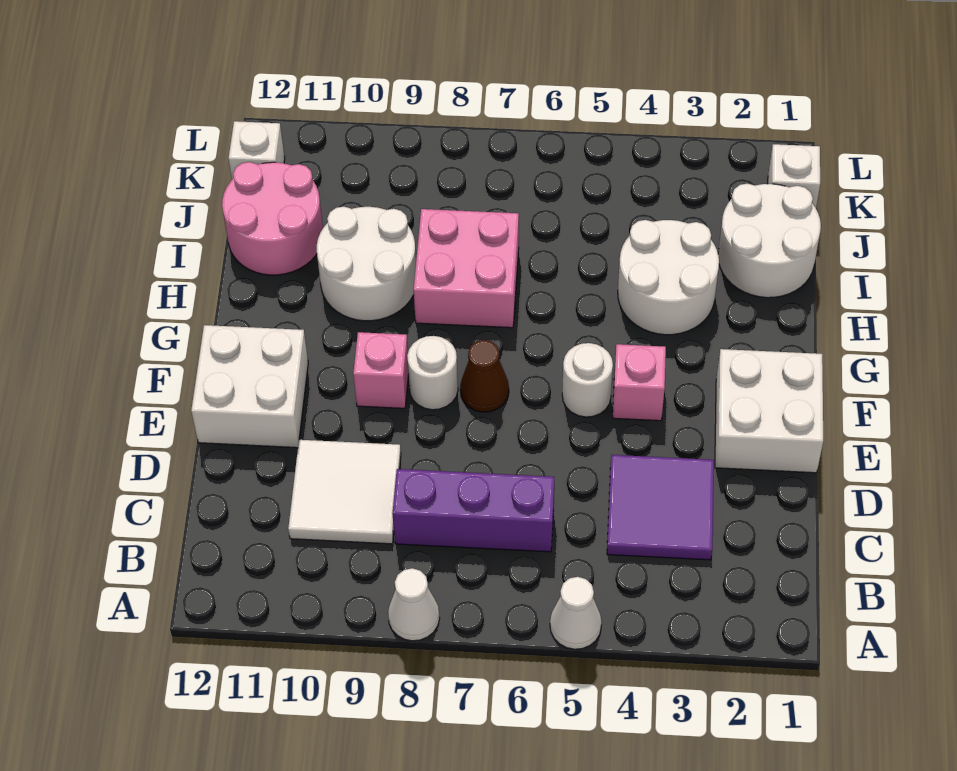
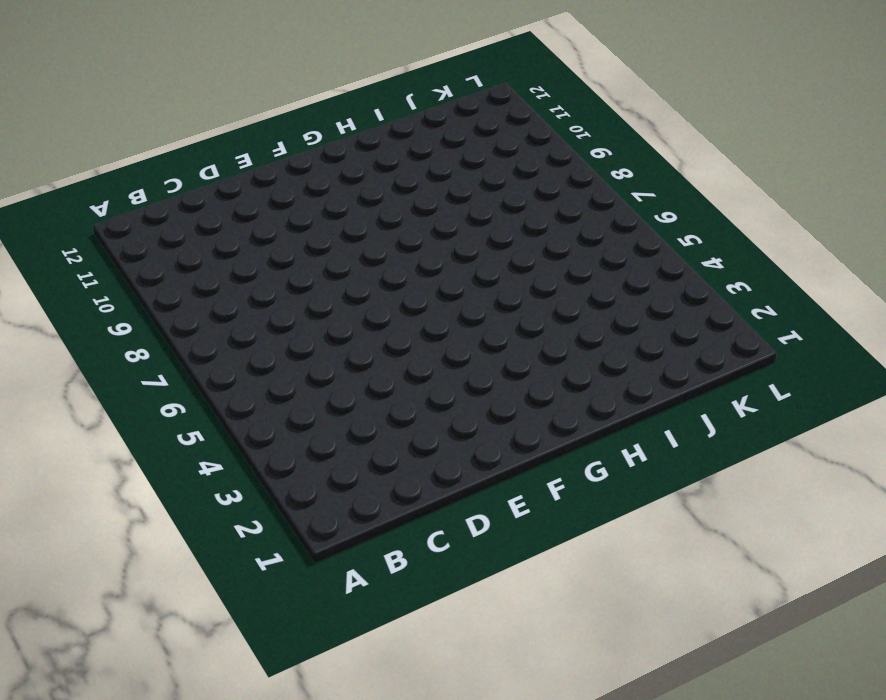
none -> white cone A5 level 1
none -> white cone A8 level 1
none -> purple tile C3:D4 level 1

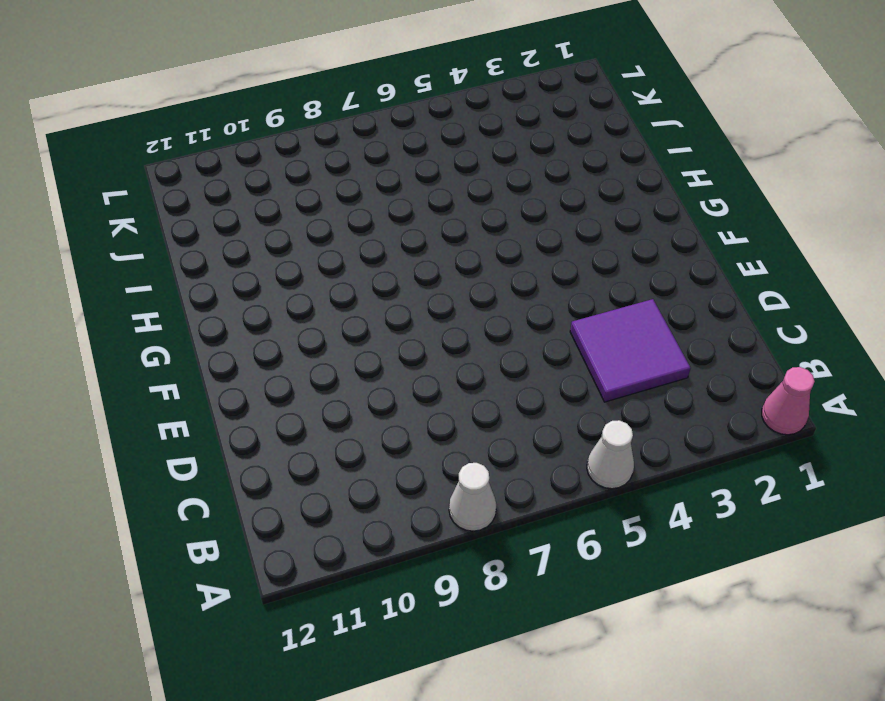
pink cone A1 level 1 -> none
none -> purple brick C6:C8 level 1
none -> white tile C9:D10 level 1
none -> white brick E1:F2 level 1

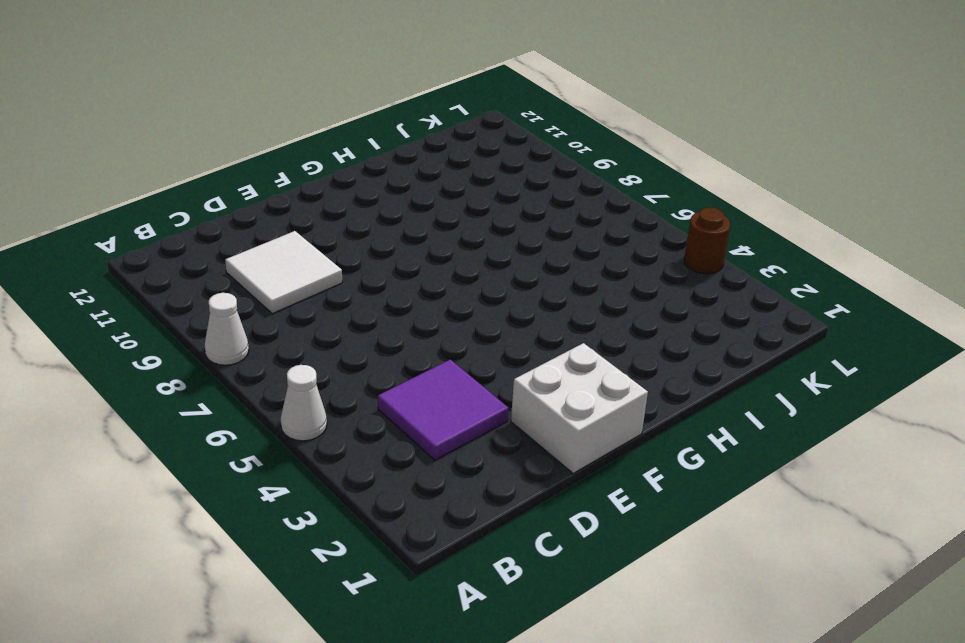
brown round brick L4 level 1 -> none
none -> purple brick C6:C8 level 1
none -> white brick E11:F12 level 1
none -> pink brick F4 level 1

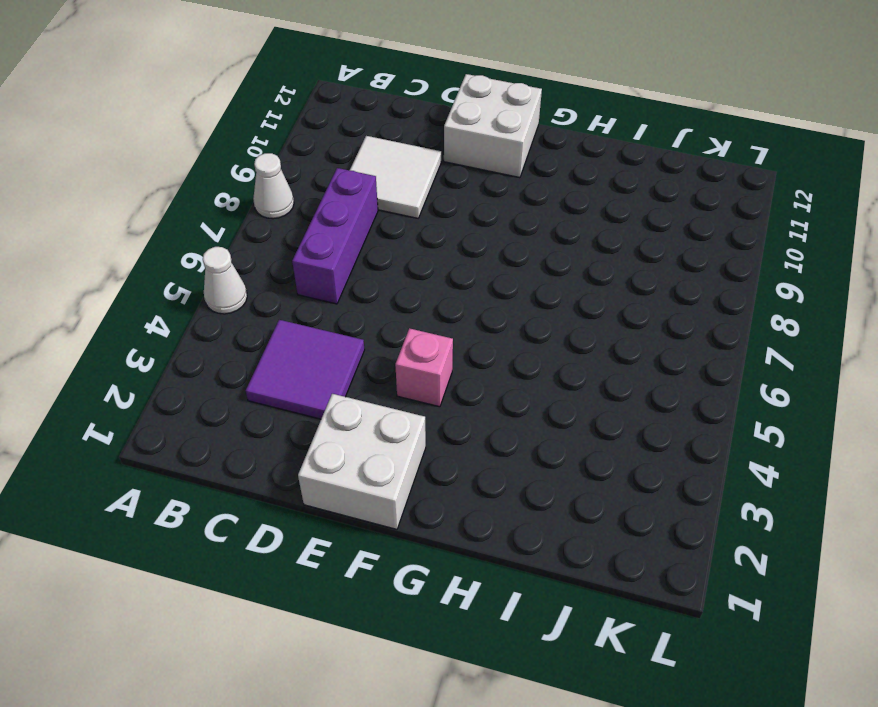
none -> white round brick F5 level 1
none -> brown cone F7 level 1
none -> white round brick F8 level 1

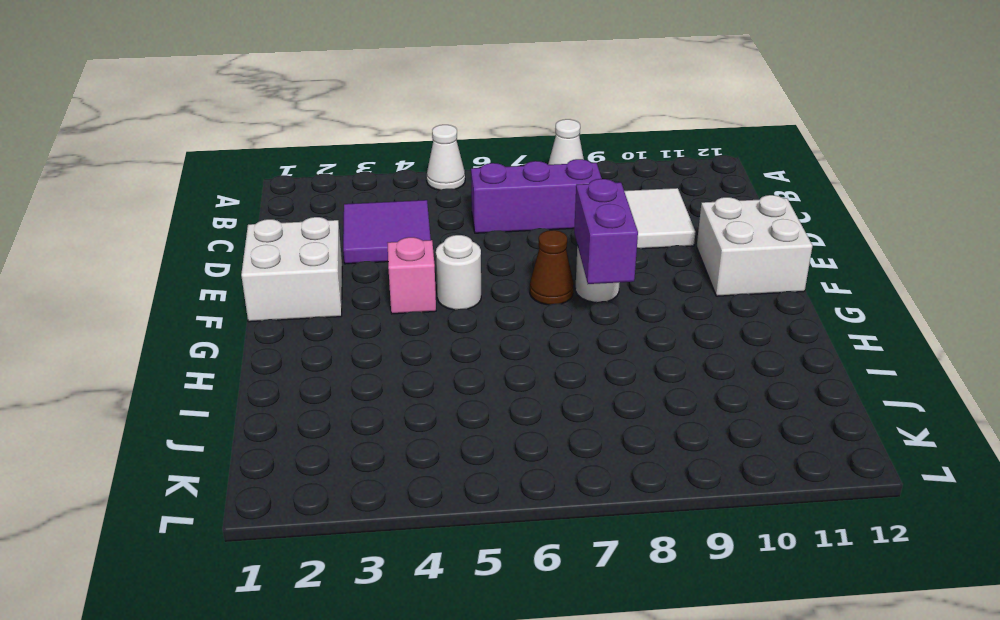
purple brick F8:G8 level 2 -> none
none -> pink brick F9 level 1
none -> white round brick H3:I4 level 1
none -> pink brick H7:I8 level 1

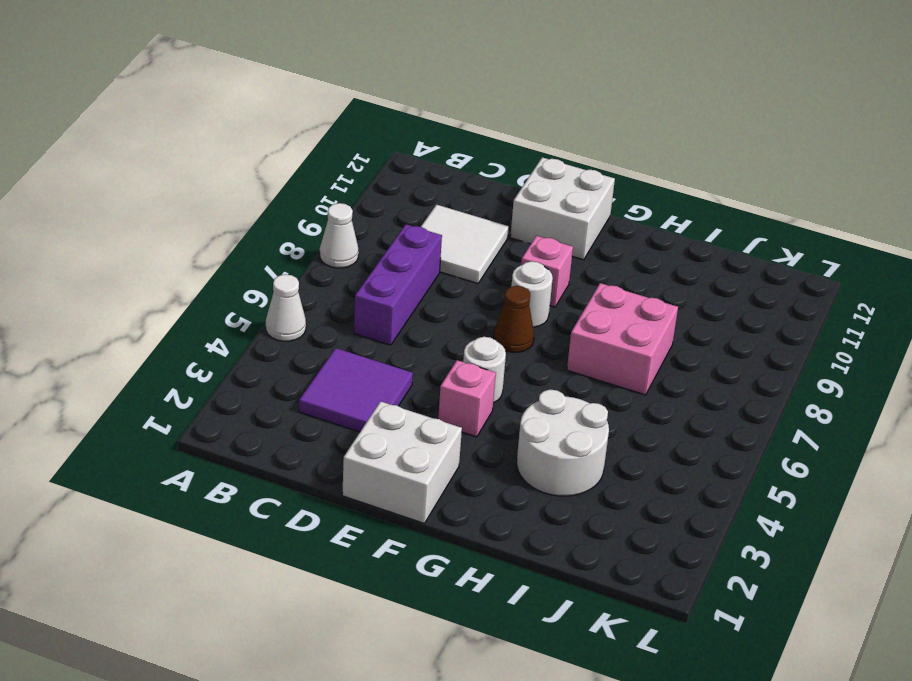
none -> white round brick H9:I10 level 1
none -> white round brick I1:J2 level 1
none -> pink round brick I11:J12 level 1

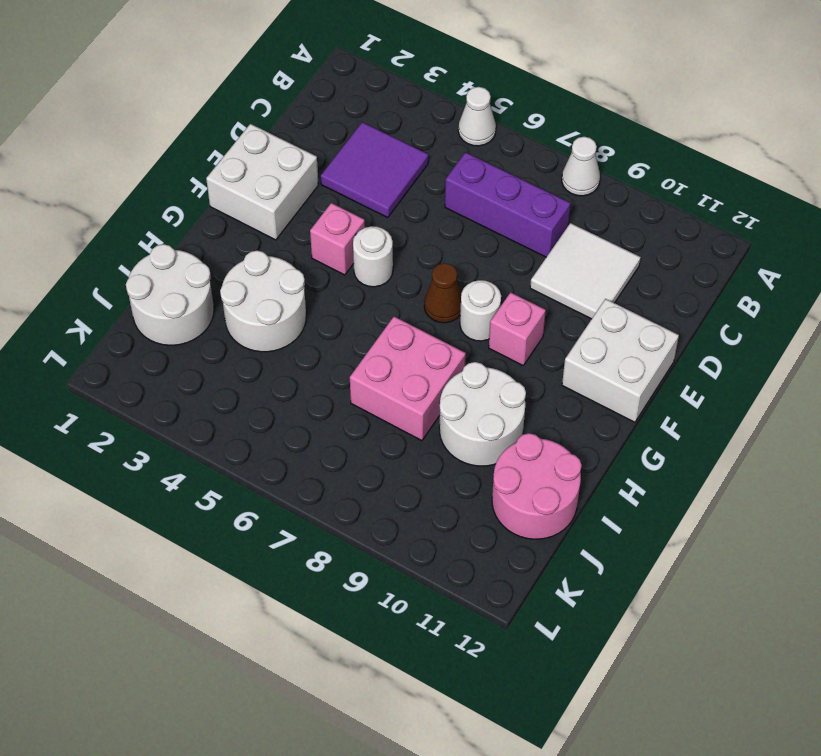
none -> white brick K1 level 1
none -> white brick K12 level 1

